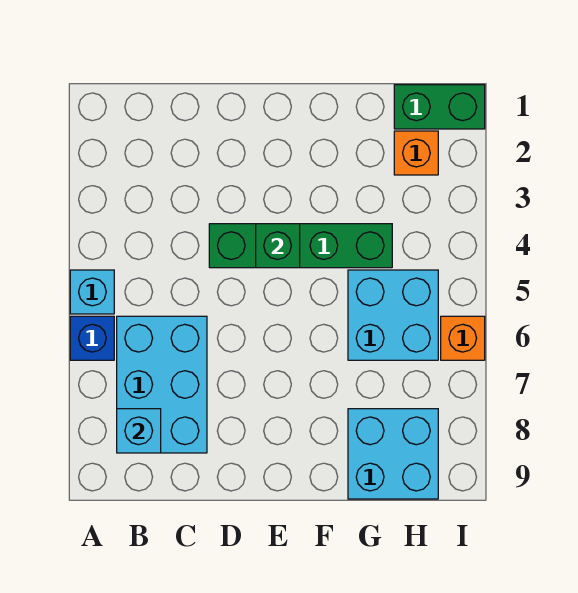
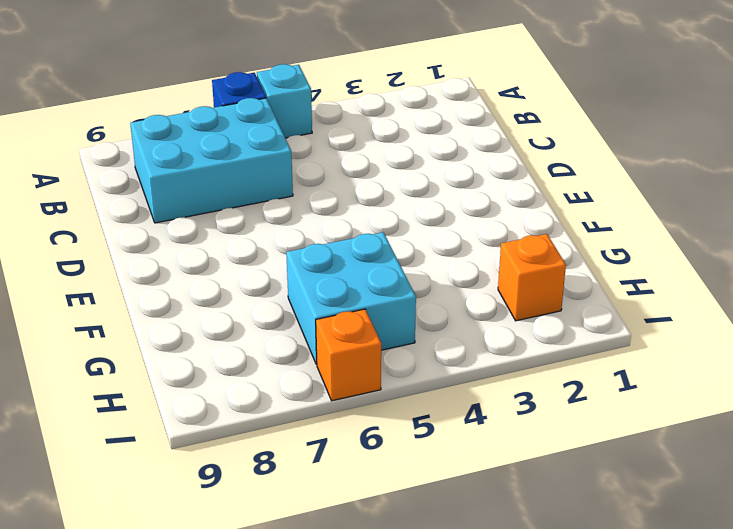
none -> green brick D4:G4 level 1
none -> cyan brick G8:H9 level 1

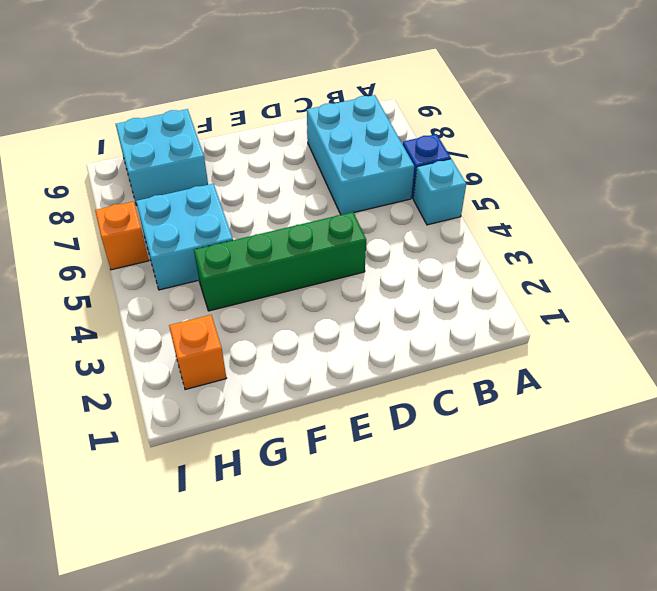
none -> green brick H1:I1 level 1
none -> cyan brick B8 level 2

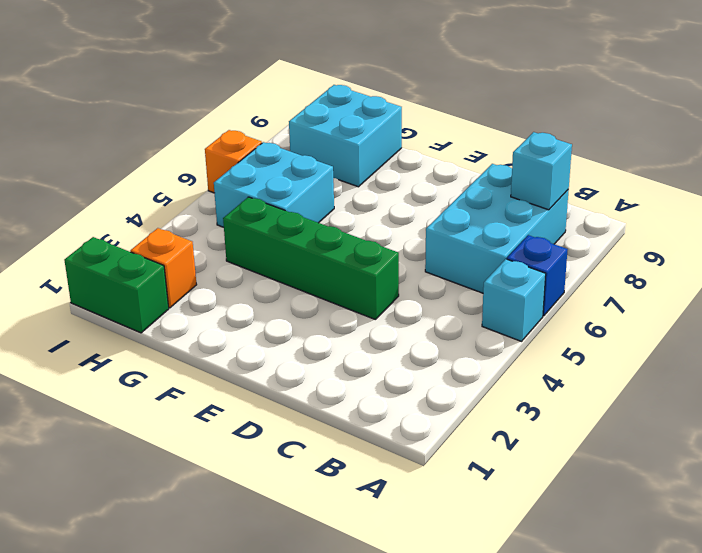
none -> green brick E4 level 2

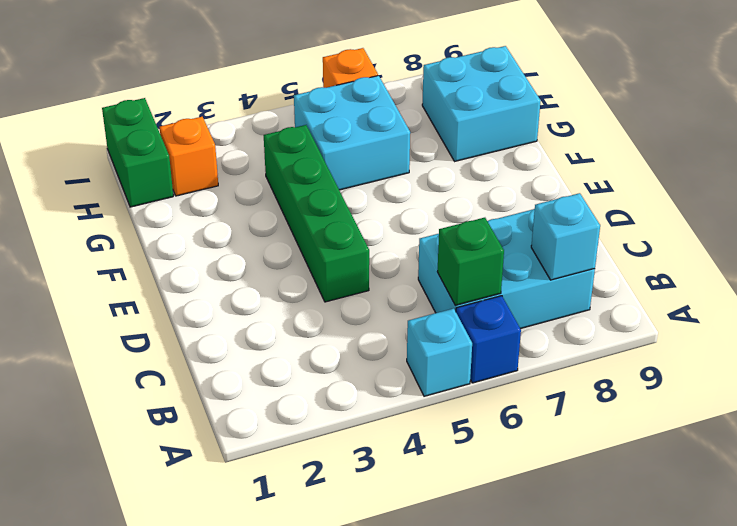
green brick B6 level 2 -> green brick E4 level 2

